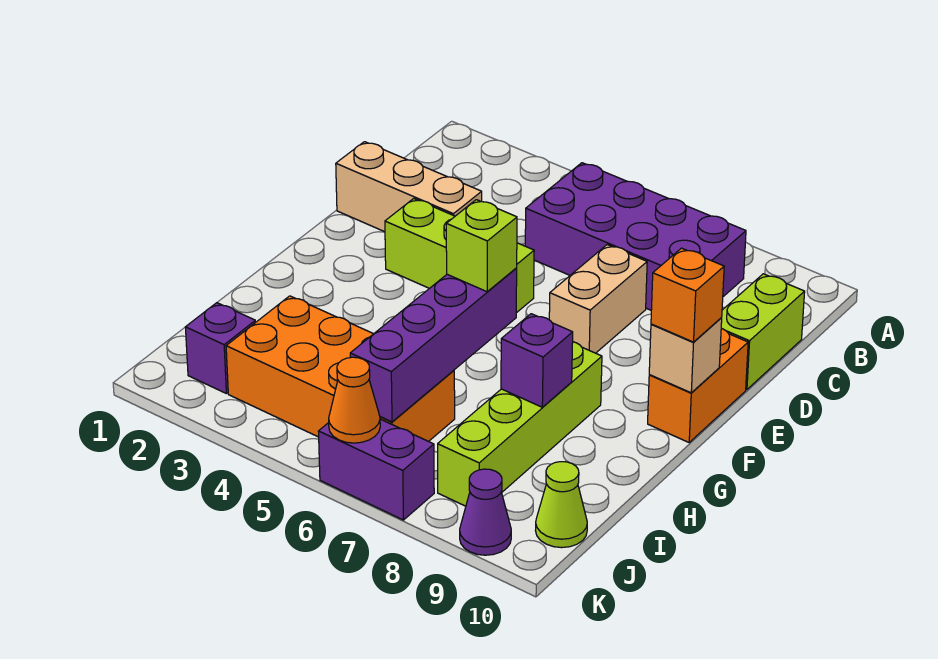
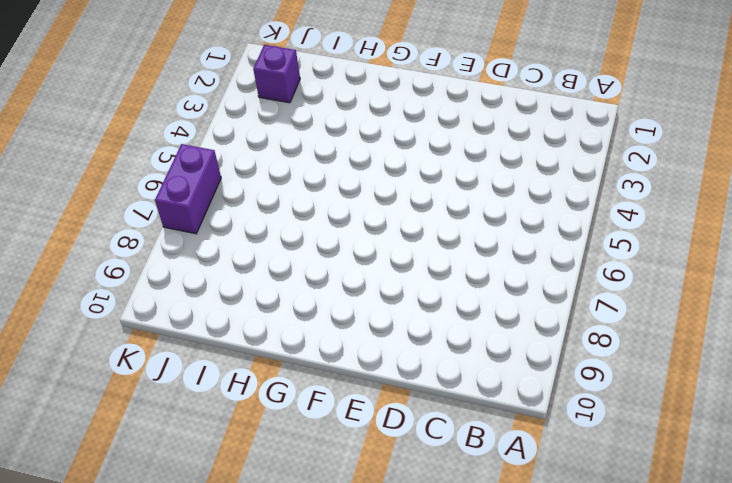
none -> purple brick B5:C8 level 1
none -> lime brick C10:D10 level 1
none -> tan brick D1:D3 level 1

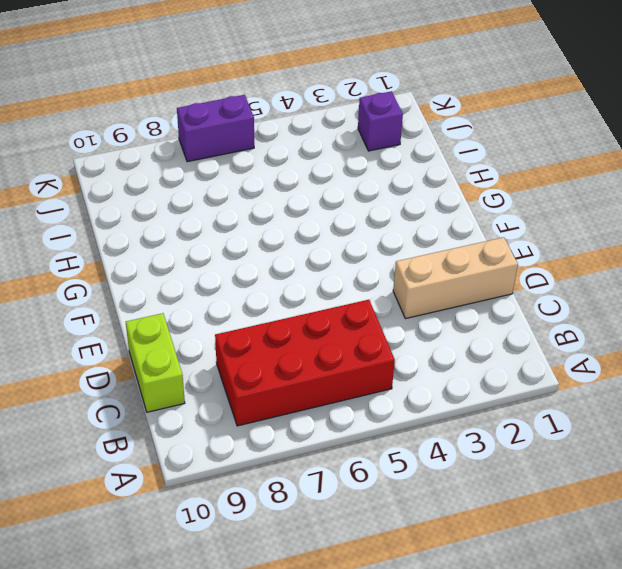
red brick B5:C8 level 1 -> purple brick B5:C8 level 1
none -> tan brick D7:E7 level 1
none -> lime brick E3:E5 level 1
none -> orange brick E10:F10 level 1

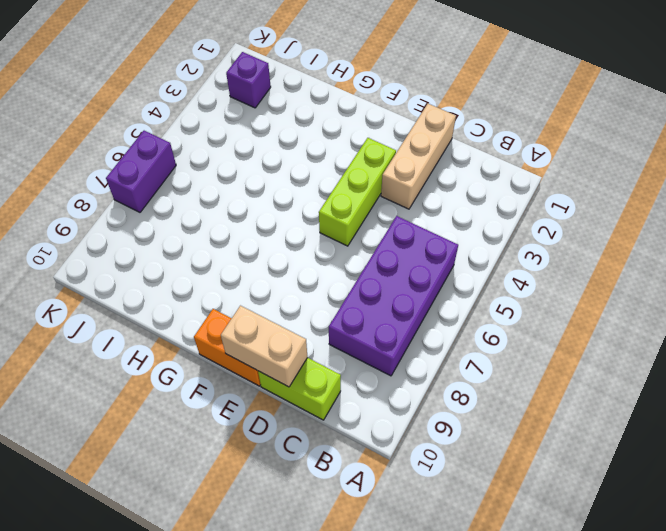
tan brick D10:E10 level 2 -> tan brick D7:E7 level 1
none -> lime brick G8:J8 level 1
none -> orange brick I3:J6 level 1
none -> lime cone J10 level 1

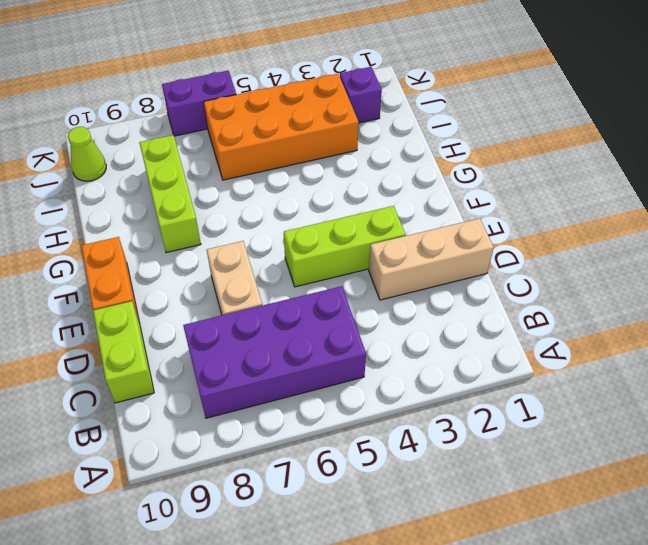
lime brick G8:I8 level 1 -> lime brick G8:J8 level 1
none -> purple cone K9 level 1
none -> tan brick F10 level 2
none -> purple brick G6:J6 level 2

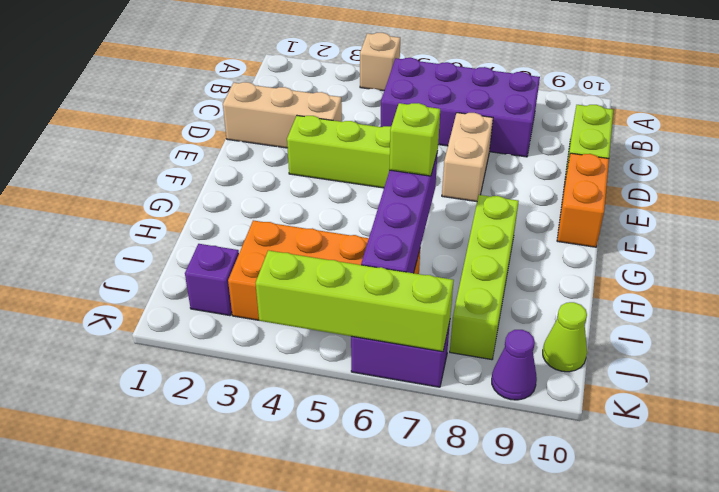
tan brick A4 level 1 -> tan brick F10 level 2
lime brick K4:K7 level 2 -> orange cone K6 level 2
none -> purple brick H8 level 2
none -> orange brick F10 level 3

